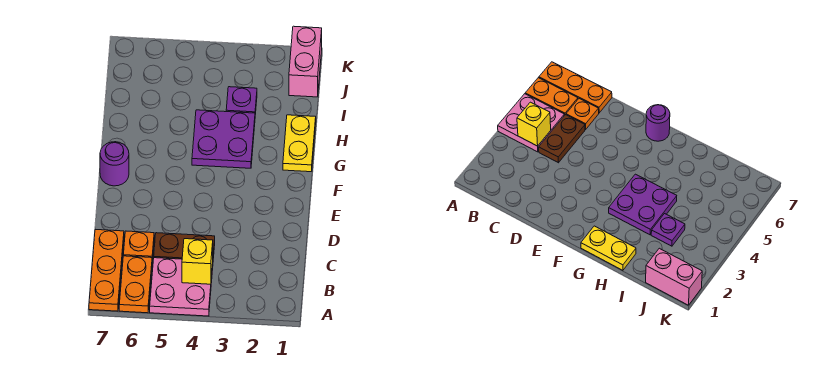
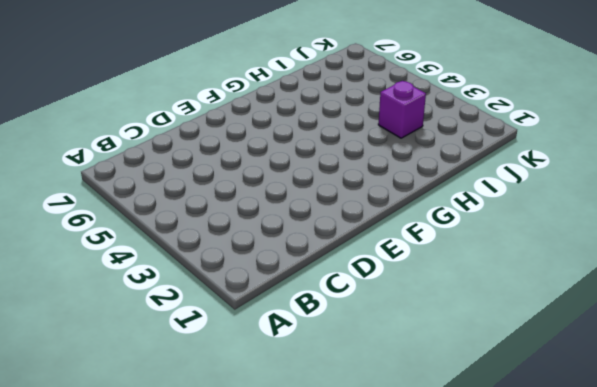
purple brick I3 level 1 -> purple plate I3 level 1
none -> pink plate A4:B5 level 1
none -> orange plate A6:B6 level 1

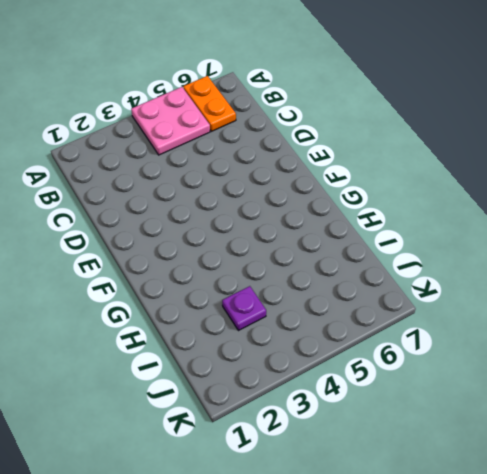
none -> orange plate A7:C7 level 1
none -> brown plate C4:C5 level 1

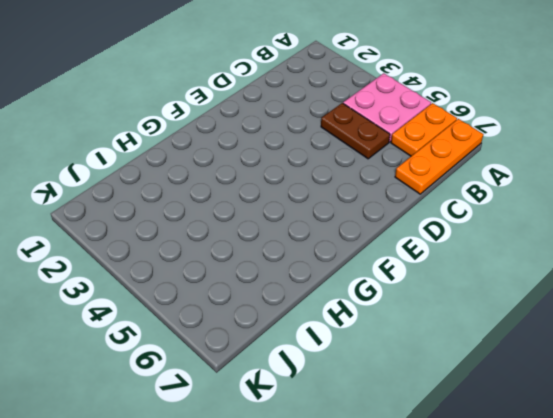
none -> orange plate C6 level 1
none -> purple round brick F7 level 1

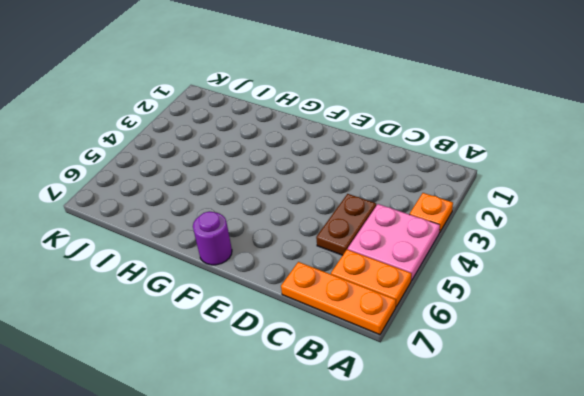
orange plate A3 level 1 -> orange plate C6 level 1
none -> yellow plate G1:H1 level 1
none -> purple plate G3:H4 level 1

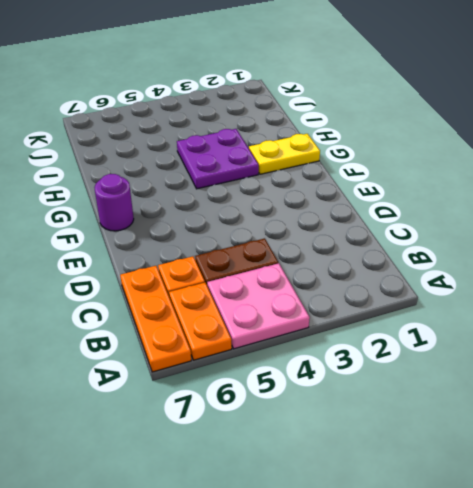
yellow plate G1:G2 level 1 -> yellow plate G1:H1 level 1
none -> purple plate I3 level 1
none -> pink brick J1:K1 level 1

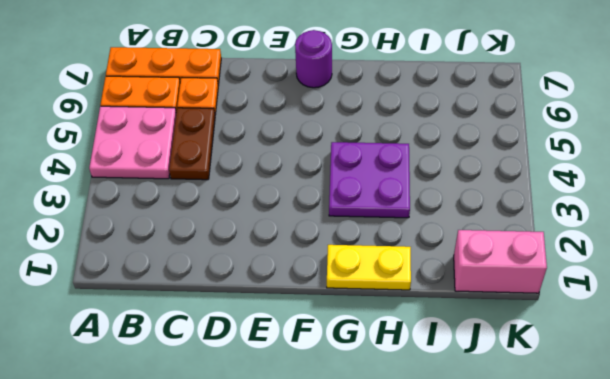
none -> purple plate I3 level 1
none -> yellow brick B4 level 2

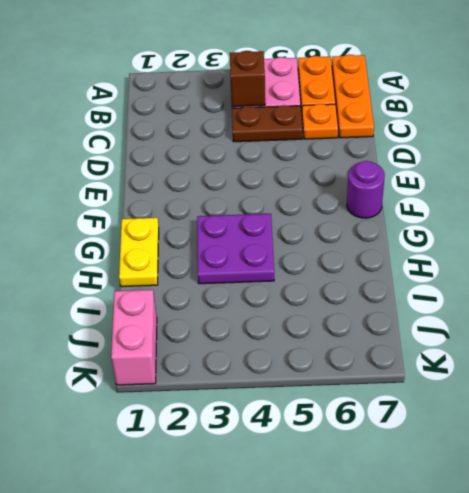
brown brick B4 level 2 -> yellow brick B4 level 2
none -> purple plate I3 level 1

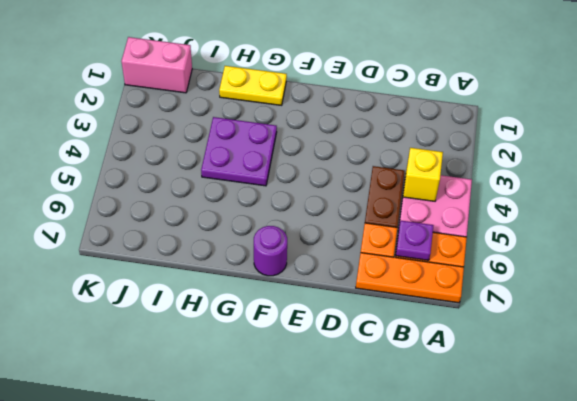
purple plate B6 level 2 -> purple plate I3 level 1

